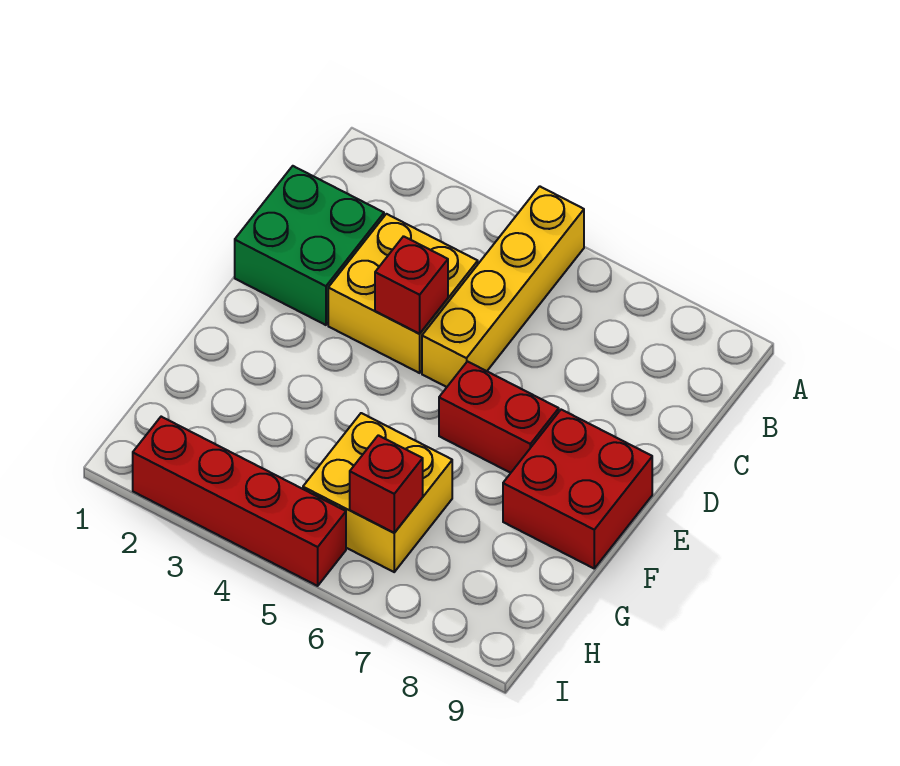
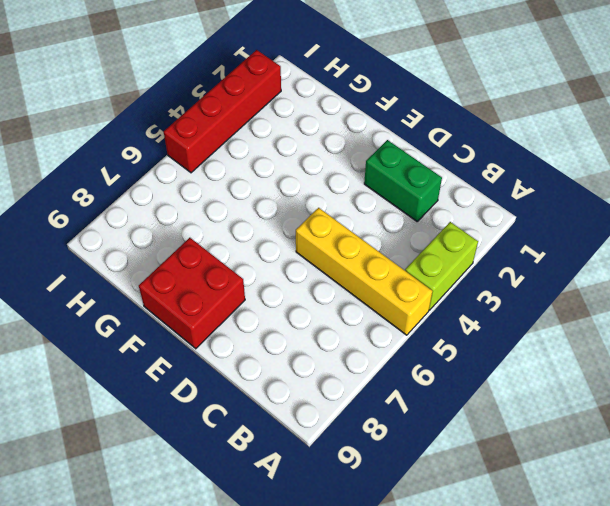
lime brick A3:A4 level 1 -> none
green brick C2:D2 level 1 -> green brick C1:D2 level 1
none -> yellow brick C3:D4 level 1
none -> red brick E6:E7 level 1

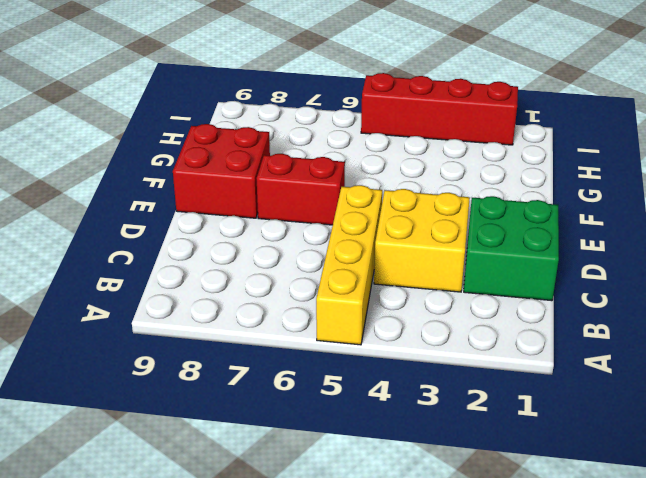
none -> yellow brick G5:H6 level 1
none -> red brick D4 level 2

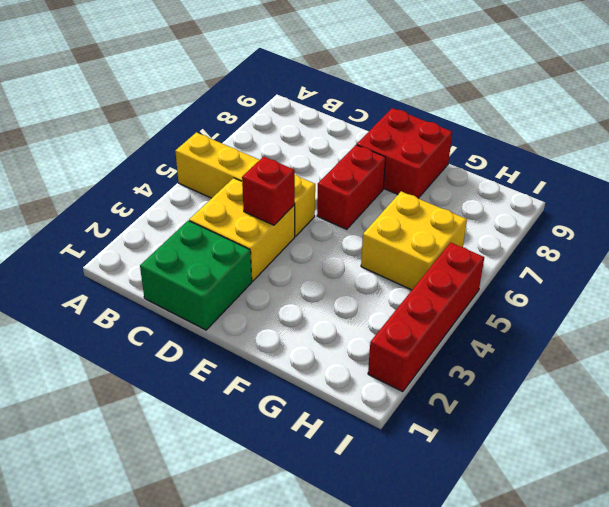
none -> red brick H6 level 2

